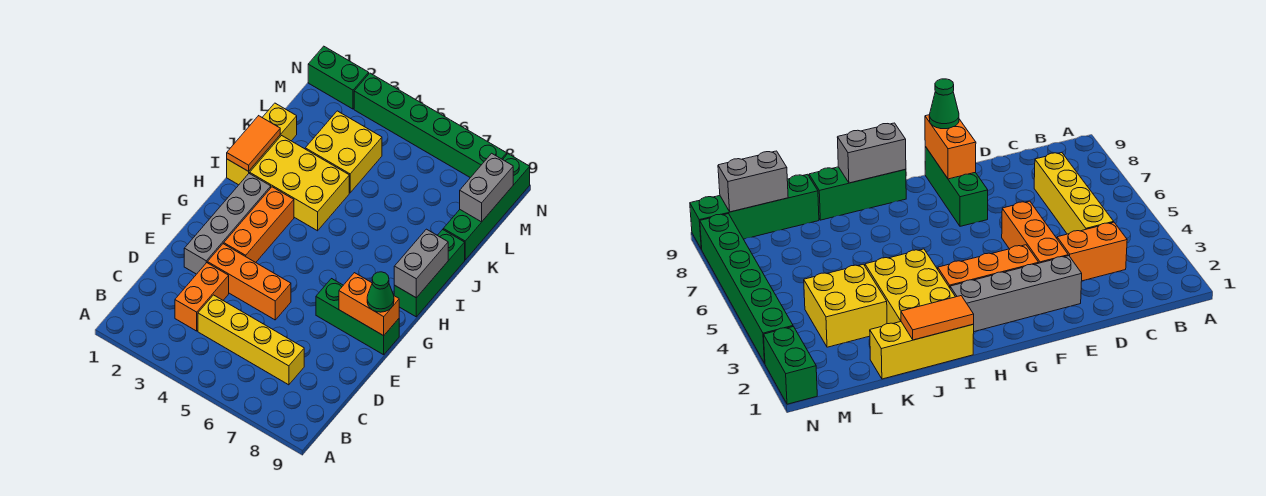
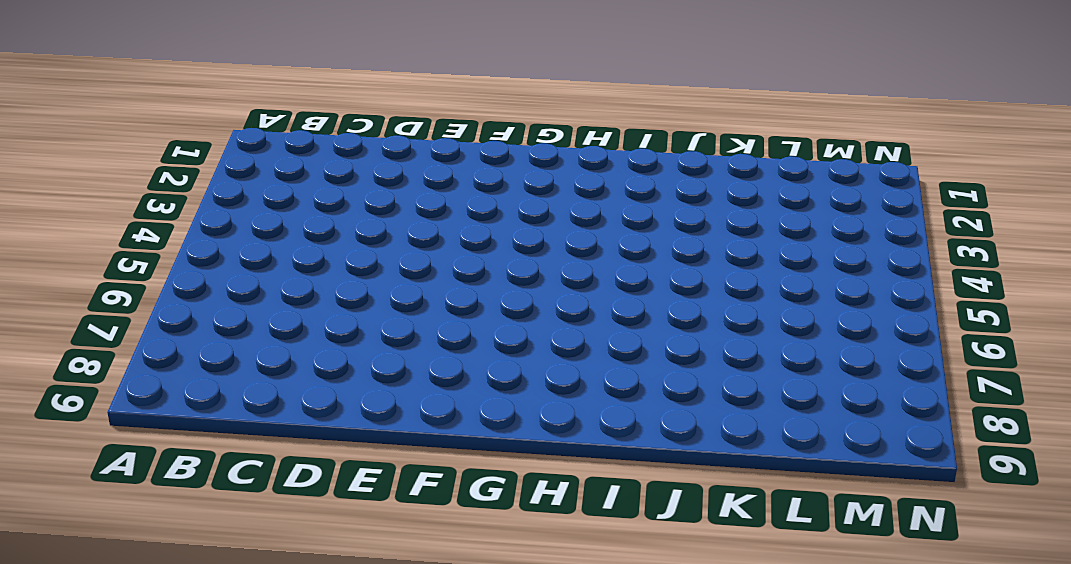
none -> orange brick C3:D3 level 1
none -> yellow brick C4:C7 level 1
none -> grey brick E2:H2 level 1

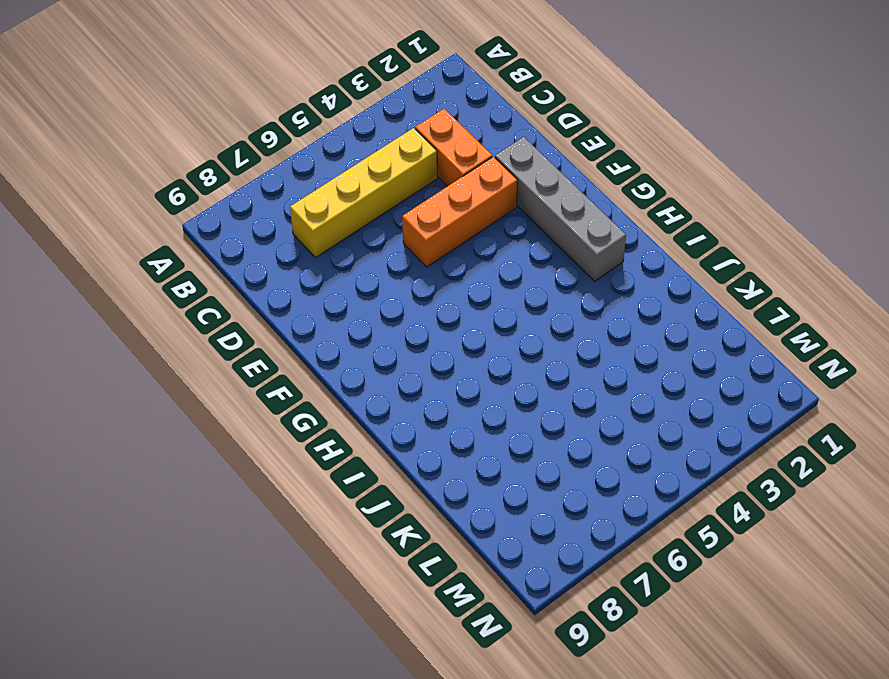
none -> orange brick F3:H3 level 1
none -> green brick F7:F9 level 1
none -> green brick H9:J9 level 1

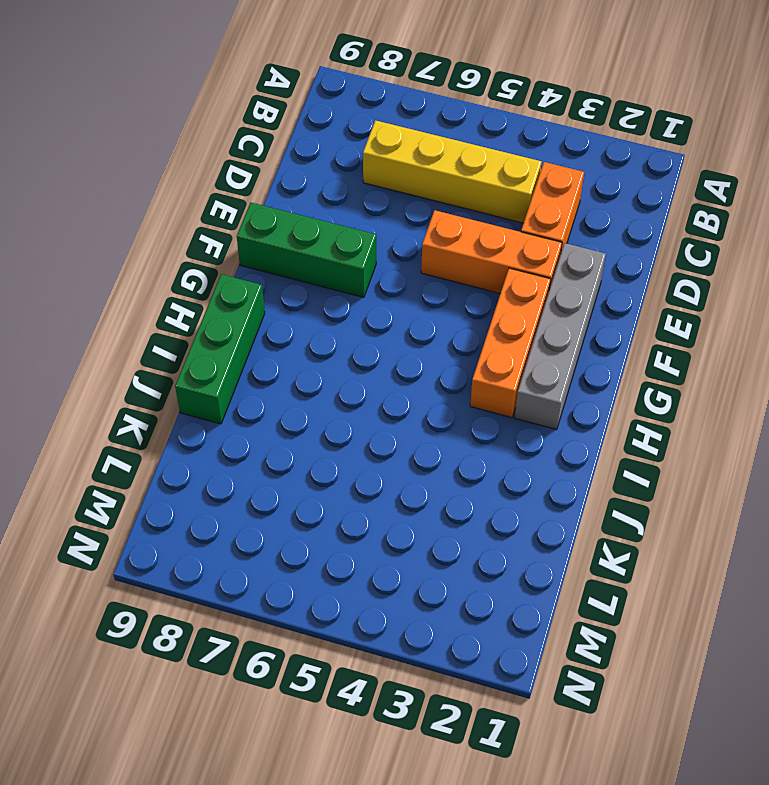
none -> yellow brick I1:K1 level 1
none -> yellow brick I2:J4 level 1
none -> yellow brick K3:L4 level 1

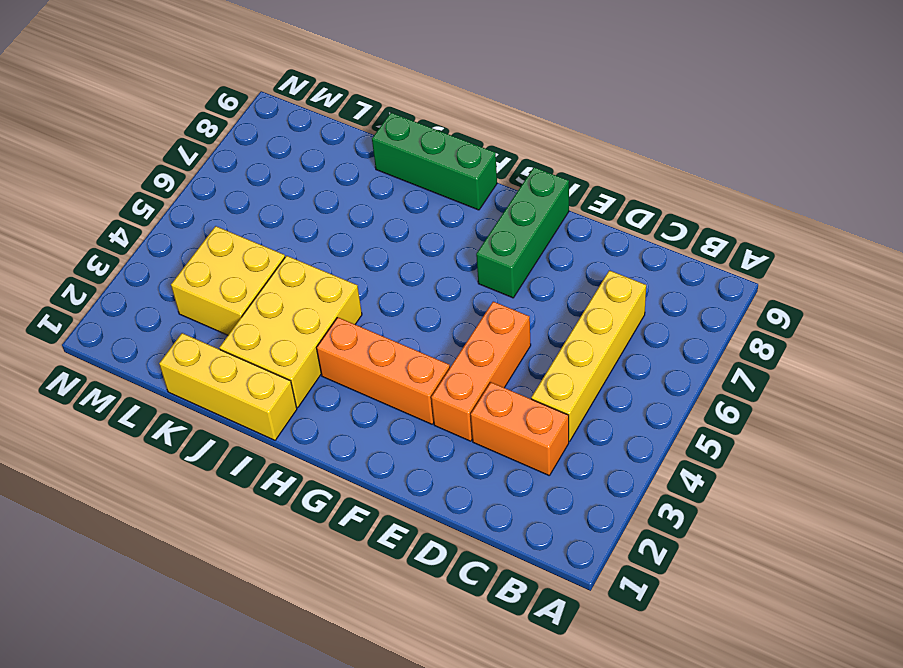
none -> grey brick E2:H2 level 1
none -> green brick K9:N9 level 1
none -> green brick N1:N2 level 1

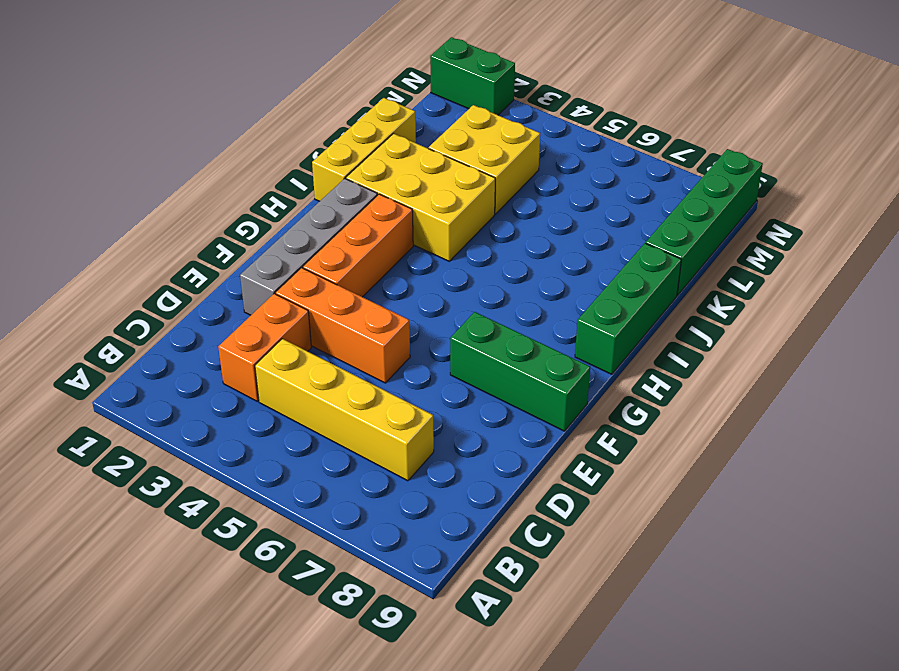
none -> green brick N3:N8 level 1
none -> orange brick F8:F9 level 2
none -> grey brick H9:I9 level 2

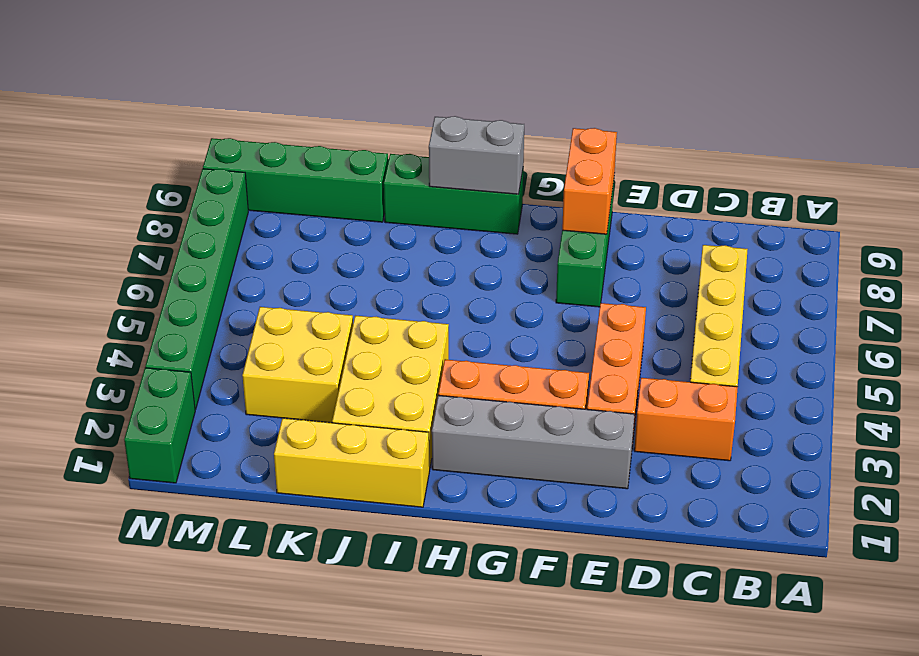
none -> orange tile I1:J1 level 2
none -> grey brick L9:M9 level 2
none -> green cone F9 level 3

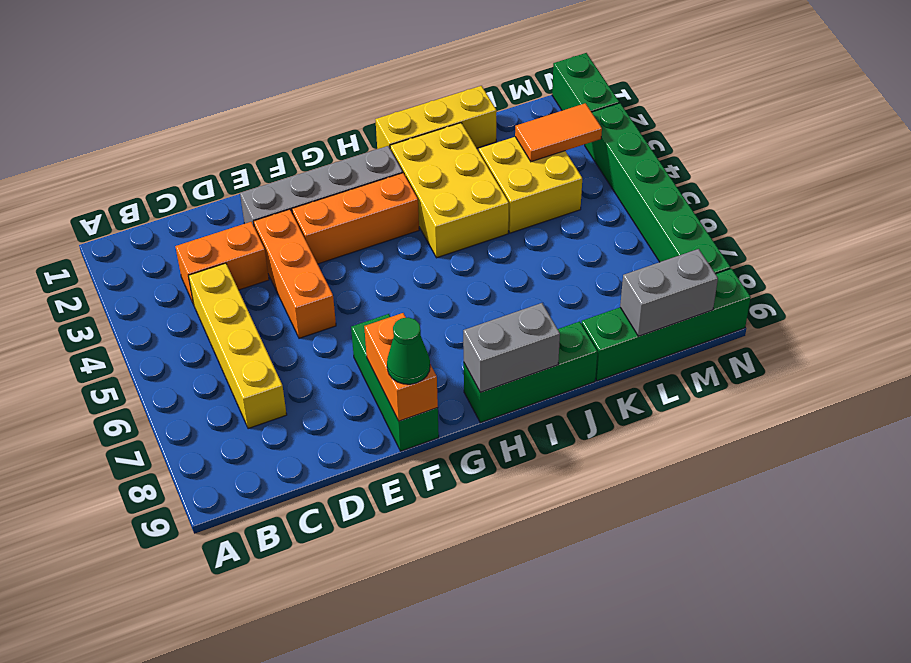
orange tile L3:M3 level 2 -> orange tile I1:J1 level 2

